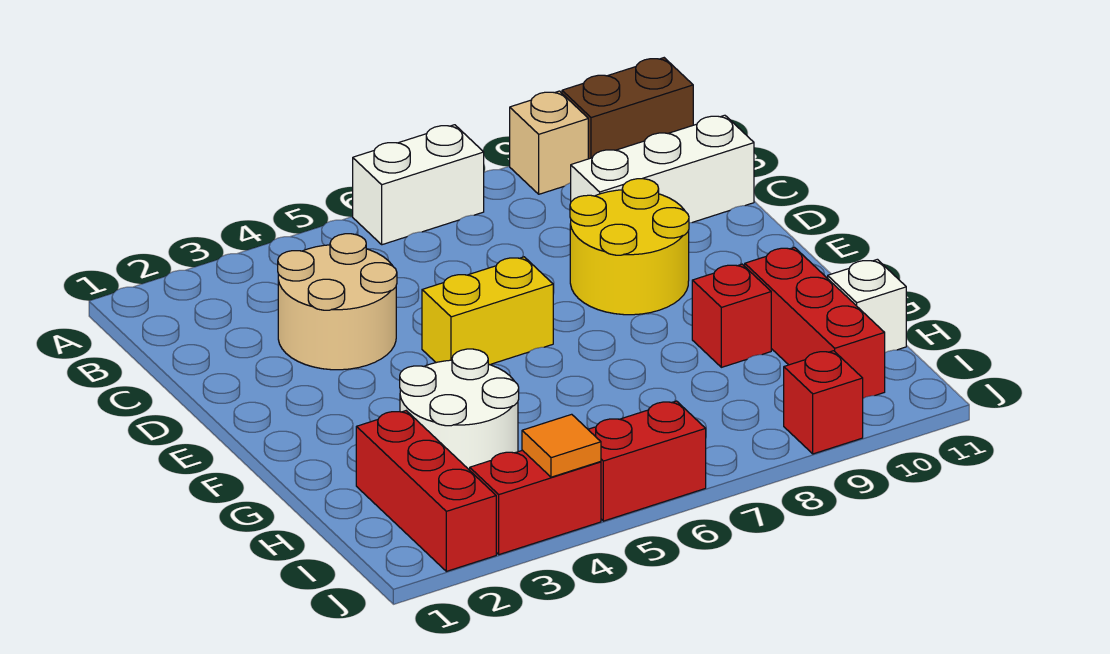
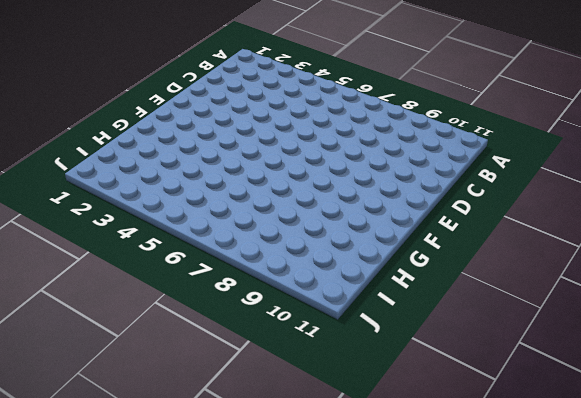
none -> white brick A6:A7 level 1
none -> tan brick A9 level 1
none -> brown brick A10:A11 level 1

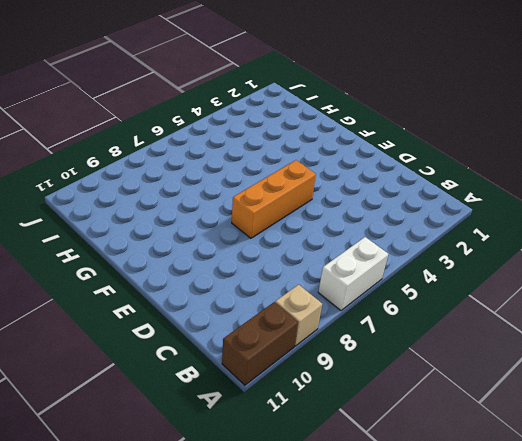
orange brick E5:E7 level 1 -> yellow brick E5:E6 level 1
none -> tan round brick C3:D4 level 1
none -> white brick C9:C11 level 1
none -> yellow round brick D8:E9 level 1

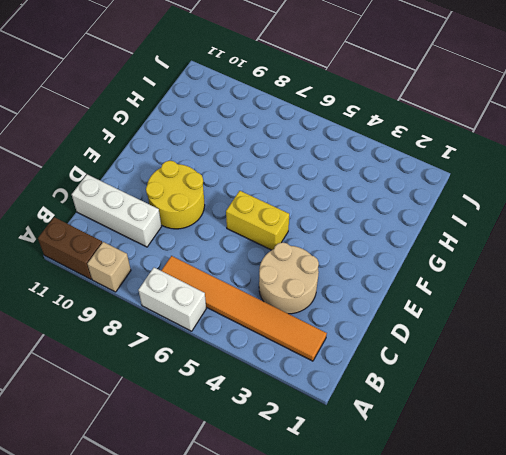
orange tile B2:B7 level 1 -> none
none -> white round brick G3:H4 level 1
none -> red brick G9 level 1
none -> red brick G10:I10 level 1

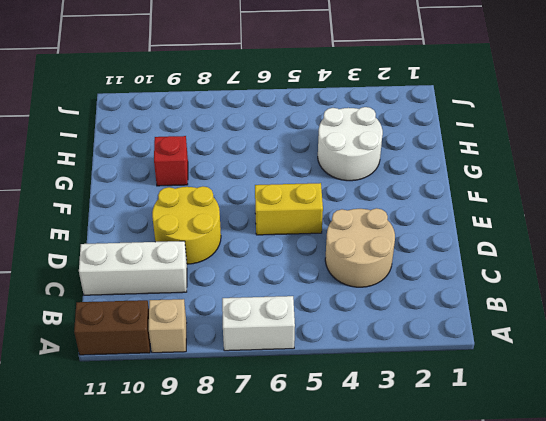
none -> red brick G10:I10 level 1
none -> red brick H2:J2 level 1
none -> white brick H11 level 1

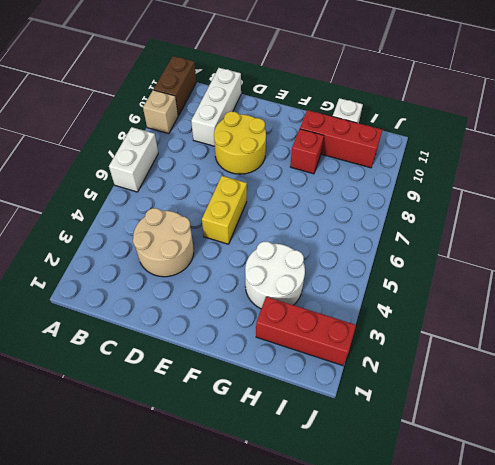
none -> red brick J3:J4 level 1
none -> red brick J5:J6 level 1
none -> red brick J9 level 1

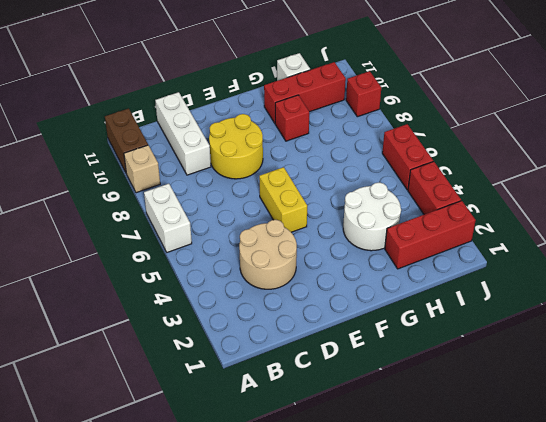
none -> orange tile J4 level 2

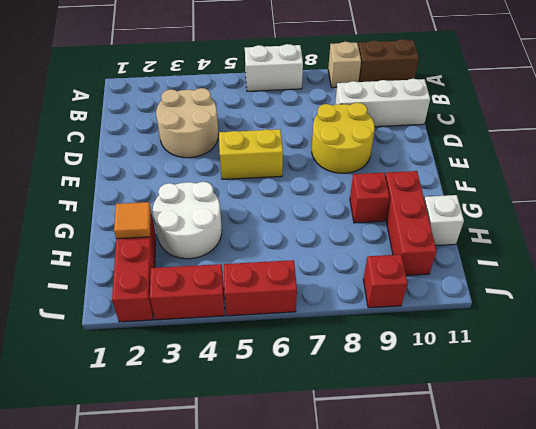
orange tile H2 level 2 -> orange tile J4 level 2

